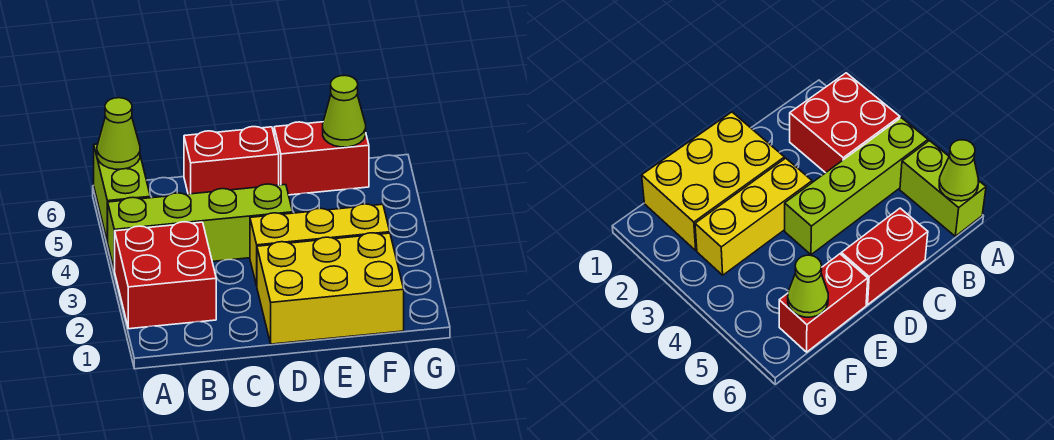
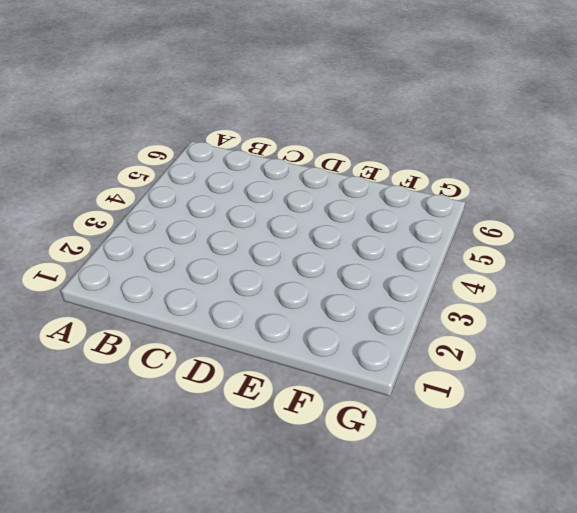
none -> red brick A2:B3 level 1
none -> lime brick A4:D4 level 1

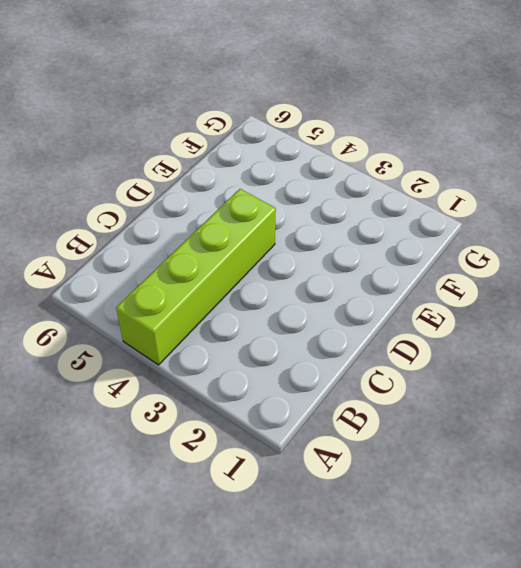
none -> red brick A2:B3 level 1
none -> lime brick A5:A6 level 1

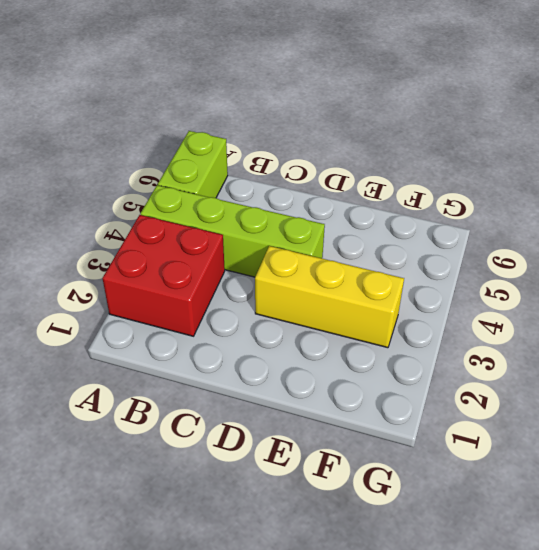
none -> red brick C6:D6 level 1
none -> yellow brick D1:F2 level 1

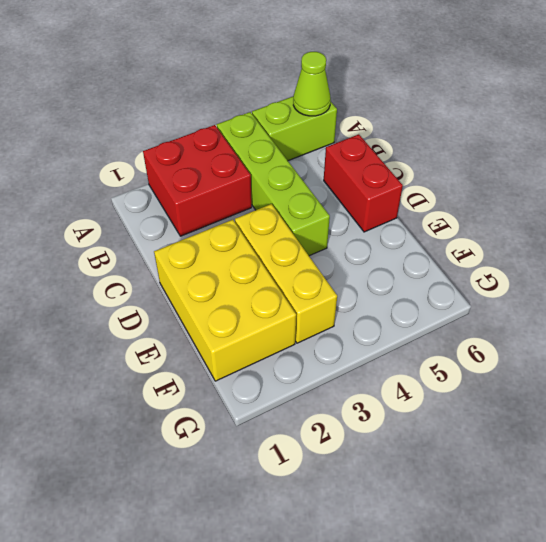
none -> red brick E6:F6 level 1
none -> lime cone F6 level 2

